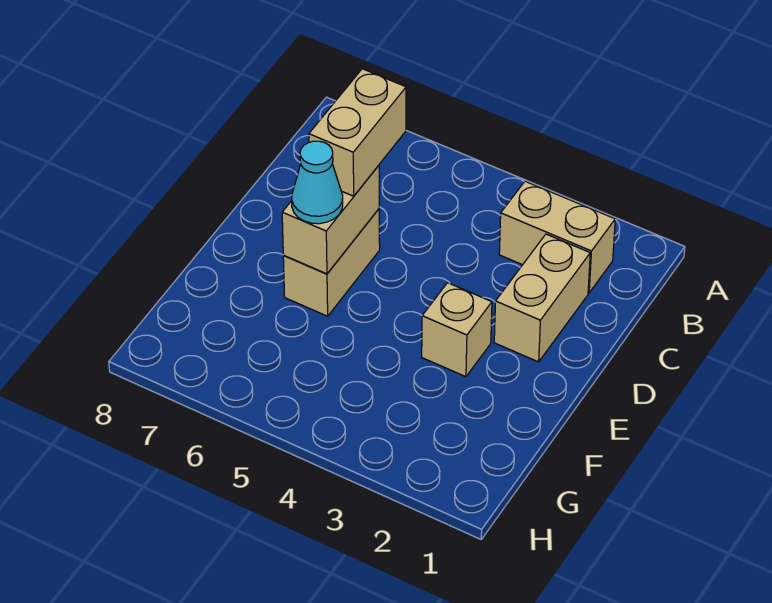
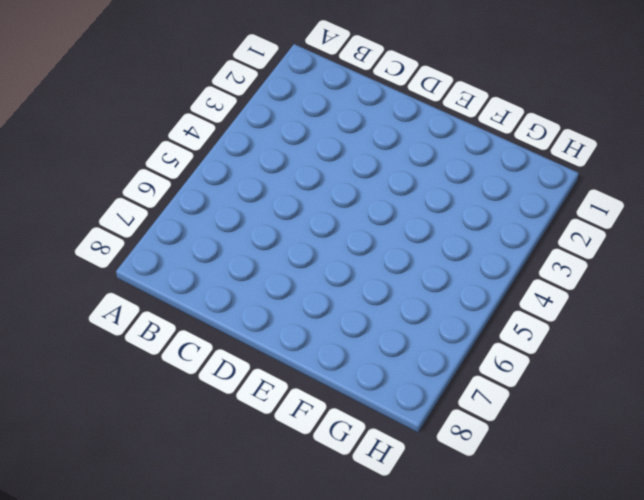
none -> tan brick B2:B3 level 1
none -> tan brick C2:D2 level 1

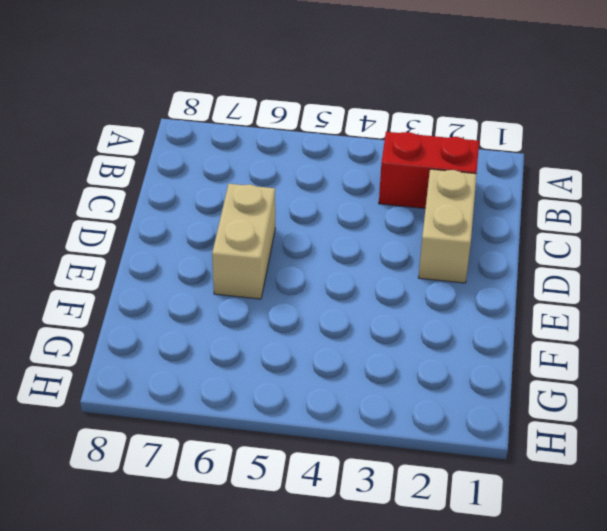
red brick B2:B3 level 1 -> tan brick B2:B3 level 1
none -> tan brick E3 level 1
none -> tan brick D6:E6 level 2

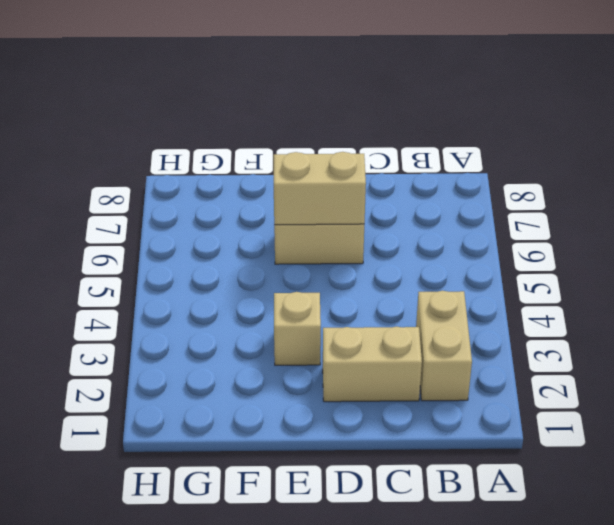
none -> tan brick C6:D6 level 3
none -> cyan cone E6 level 3

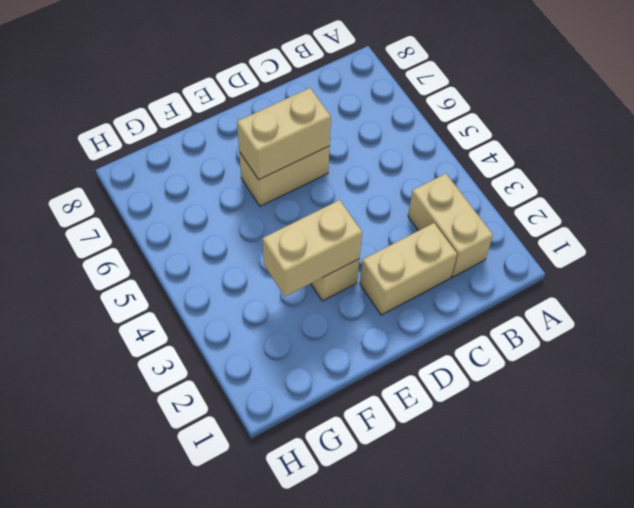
tan brick E3:F3 level 2 -> tan brick C6:D6 level 3
none -> cyan cone E6 level 3

